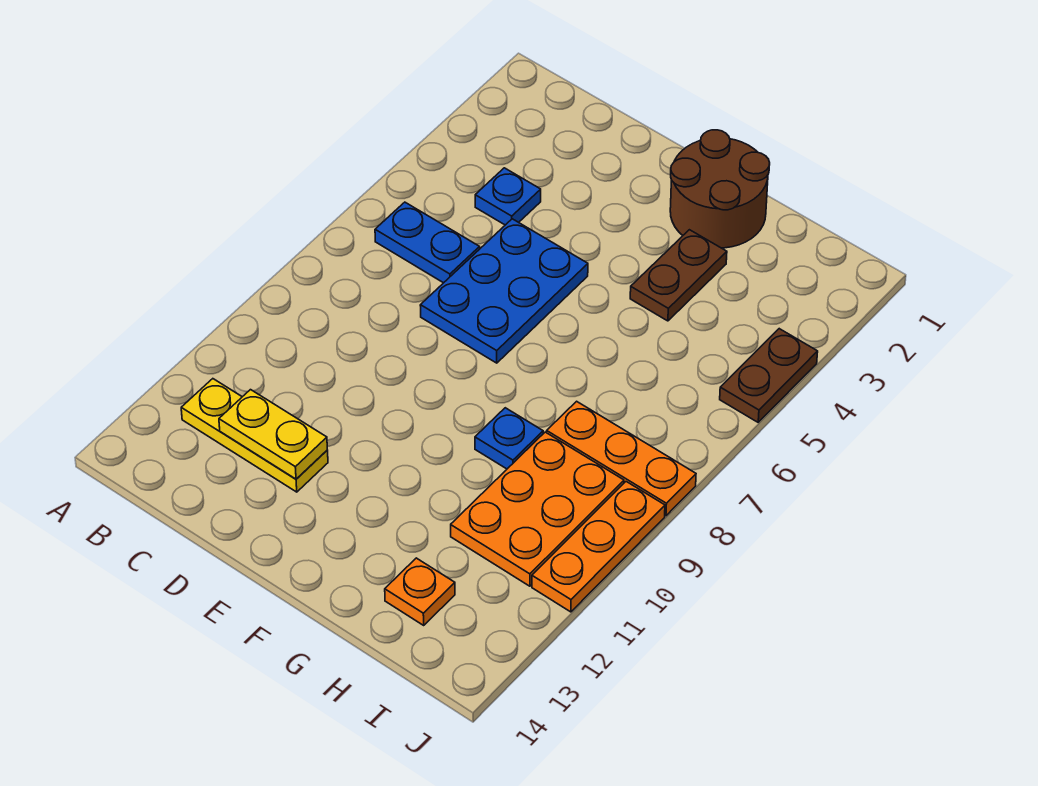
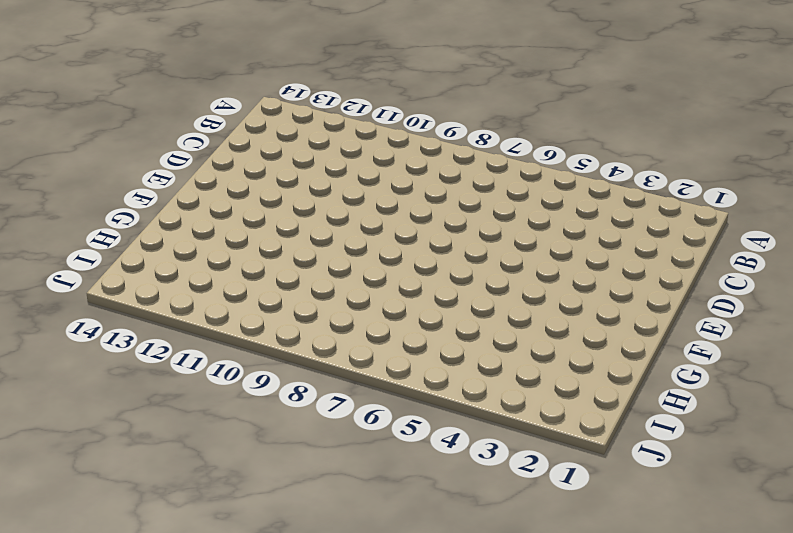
none -> blue plate B6:C6 level 1
none -> yellow plate B12:D12 level 1
none -> blue plate C4 level 1

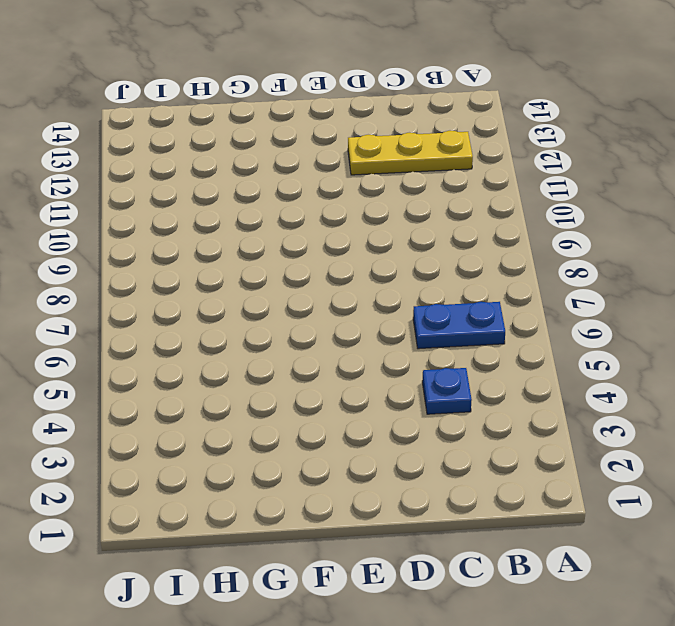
none -> blue plate D5:E7 level 1
none -> brown round brick F1:G2 level 1
none -> brown plate G3:G4 level 1

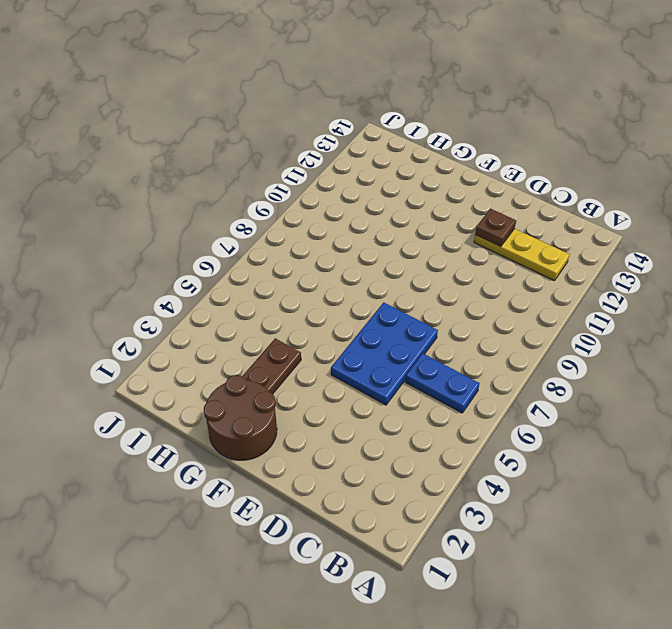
brown plate D12 level 2 -> yellow plate C12:D12 level 2
none -> blue plate C4 level 1
none -> blue plate G9 level 1
none -> orange plate H8:J8 level 1

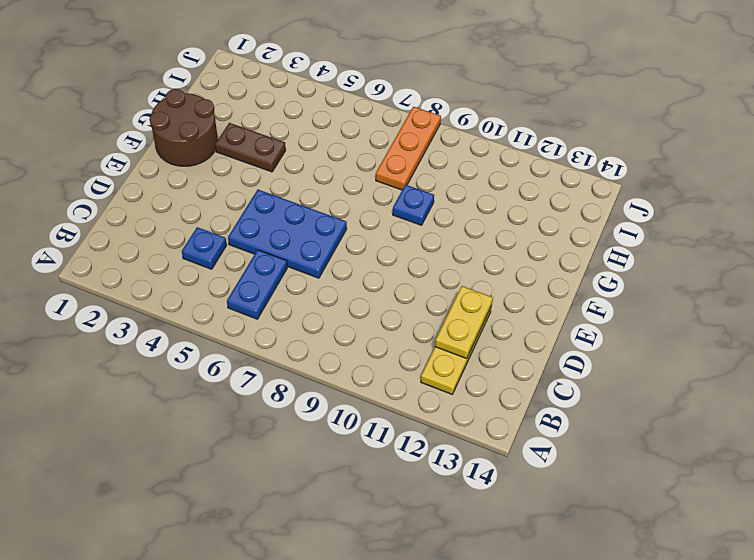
none -> orange plate H9:I11 level 1
none -> orange plate H13 level 1
none -> brown plate J4:J5 level 1

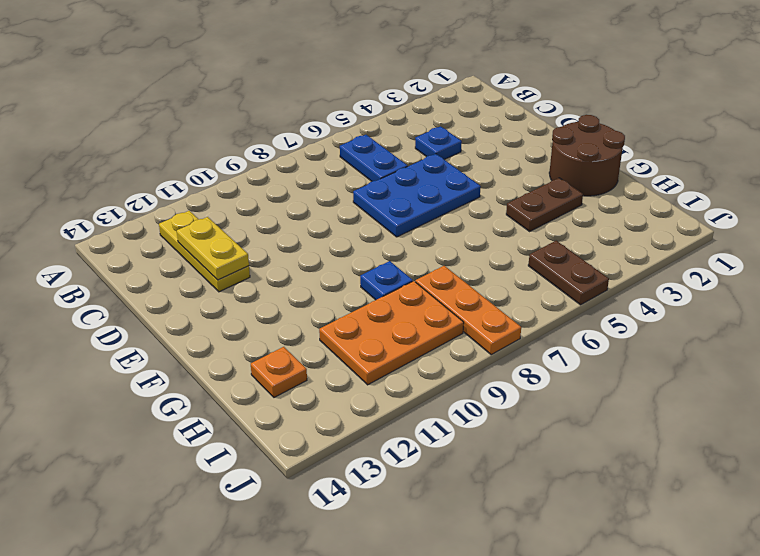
brown plate I5:J5 level 1 -> brown plate J4:J5 level 1
none -> orange plate J9:J11 level 1

